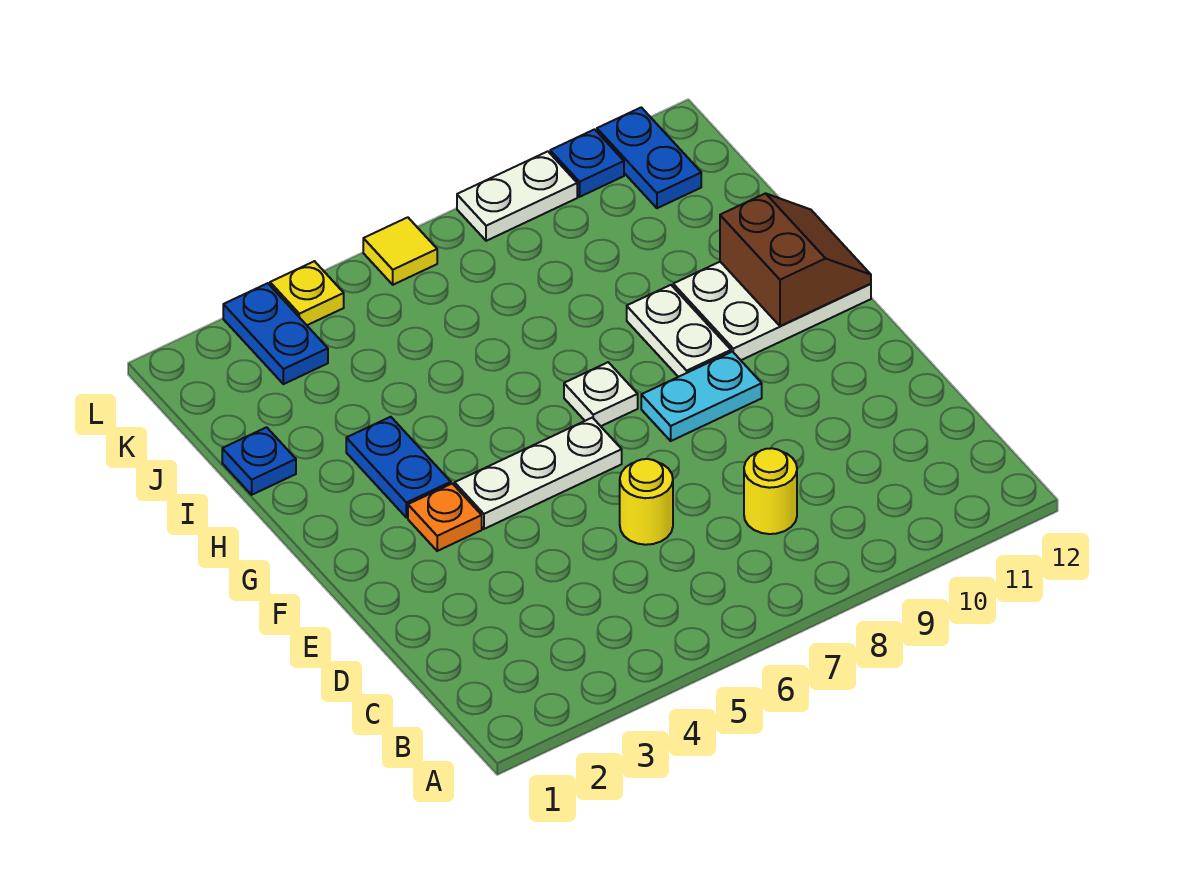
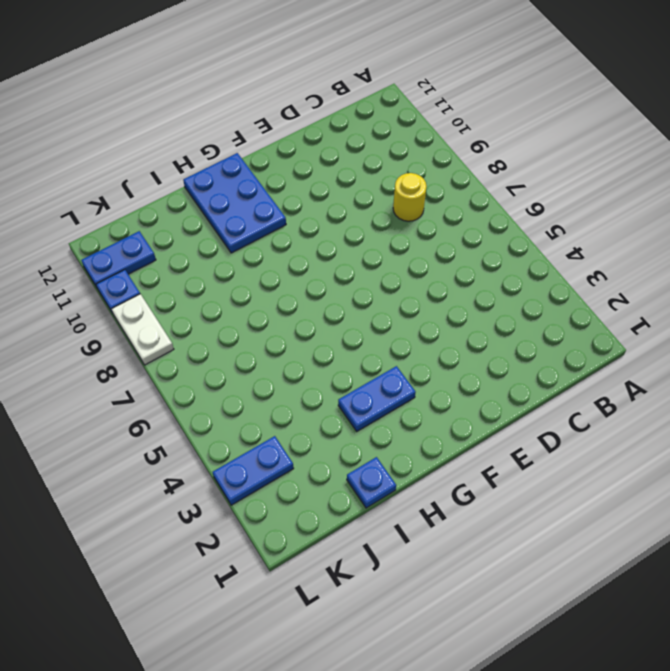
blue plate G10:H12 level 1 -> white plate G10:H12 level 1
none -> yellow round brick D6 level 1
none -> orange plate F3 level 1
none -> white plate F4:F6 level 1

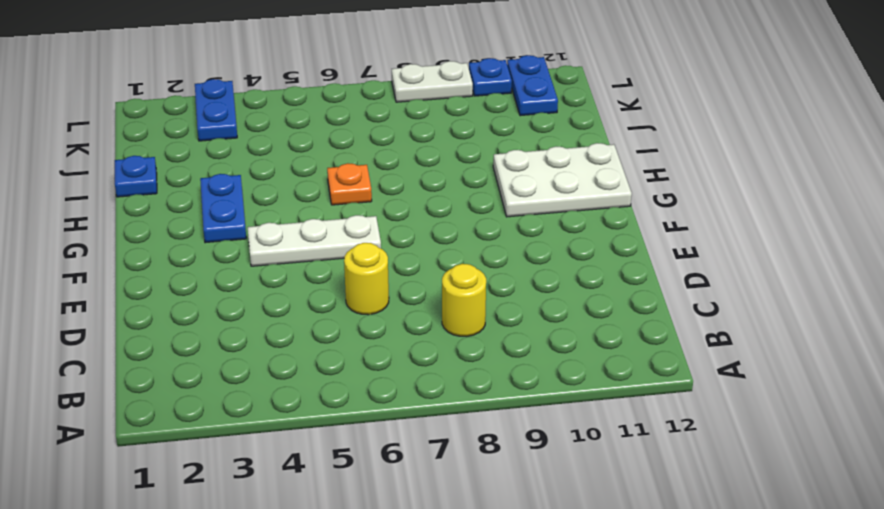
orange plate H6 level 1 -> orange plate F3 level 1
none -> cyan plate F8:F9 level 1
none -> white plate G7 level 1
none -> white plate G9:H9 level 1

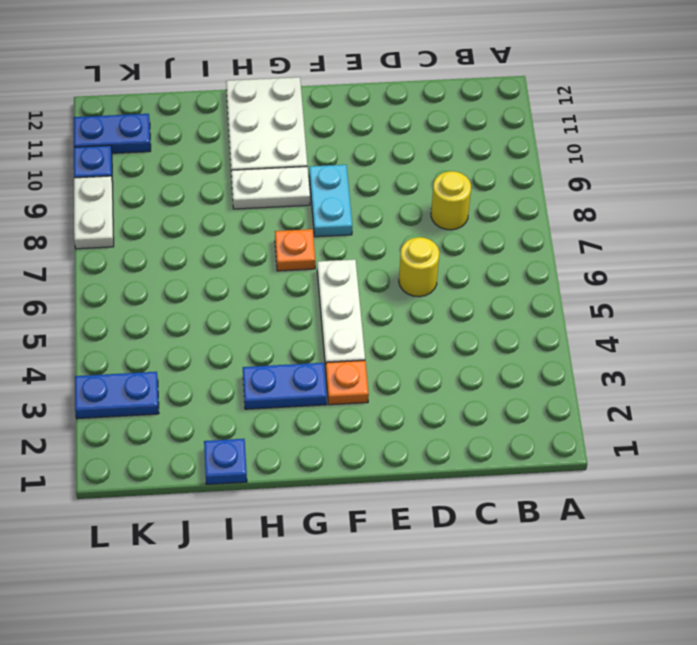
orange plate G7 level 1 -> white plate G7 level 1
none -> yellow plate L4 level 1
none -> yellow tile L6 level 1
none -> brown slope G11:H12 level 2 top 11

